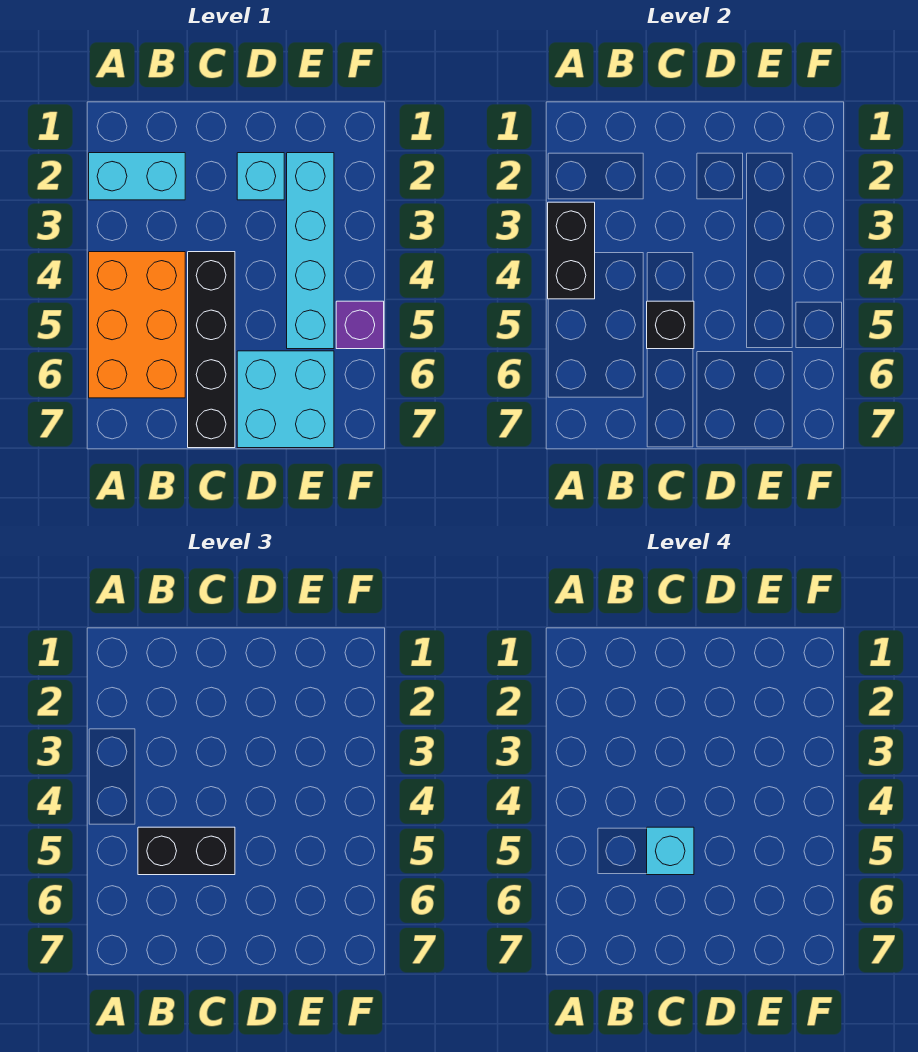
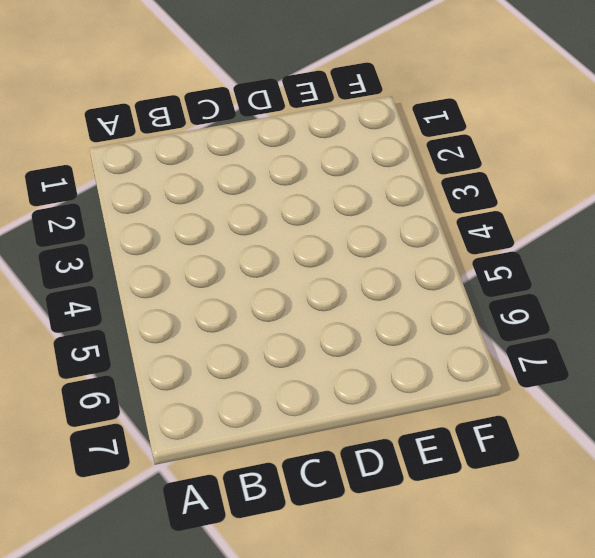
none -> cyan brick A2:B2 level 1
none -> orange brick A4:B6 level 1

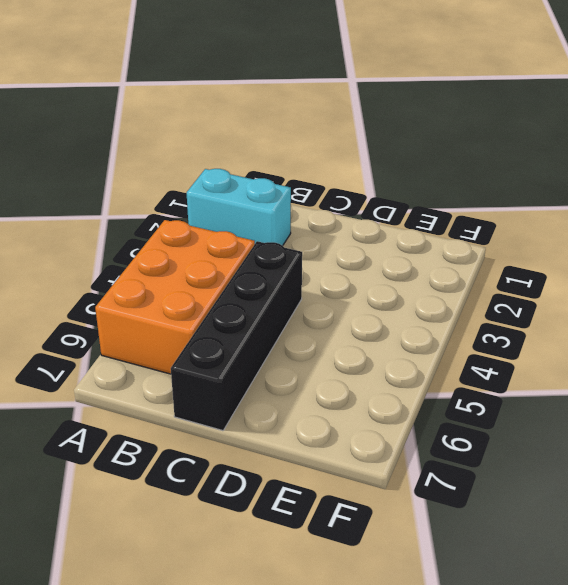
none -> cyan brick D2 level 1
none -> cyan brick D6:E7 level 1

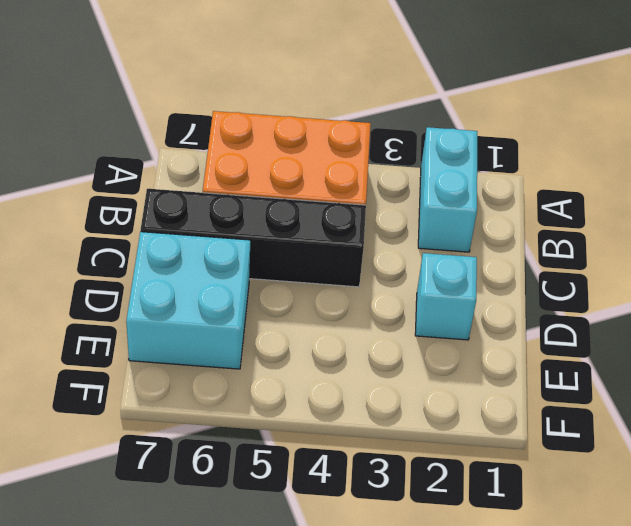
none -> cyan brick E2:E5 level 1
none -> purple brick F5 level 1

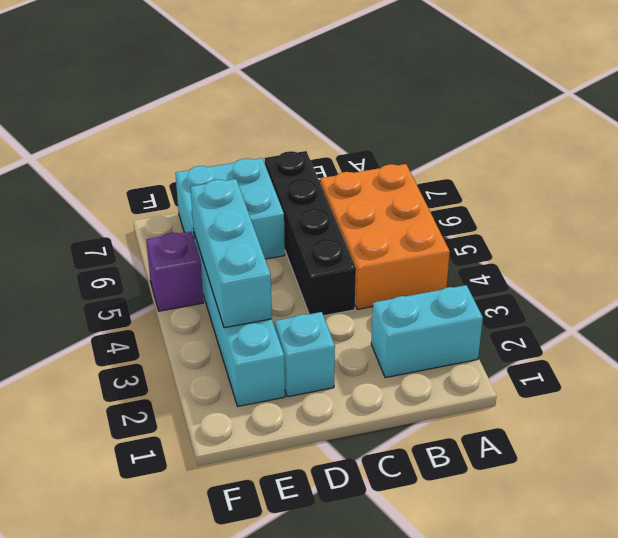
cyan brick E3:E5 level 2 -> none
none -> black brick A3:A4 level 2
none -> black brick C5 level 2

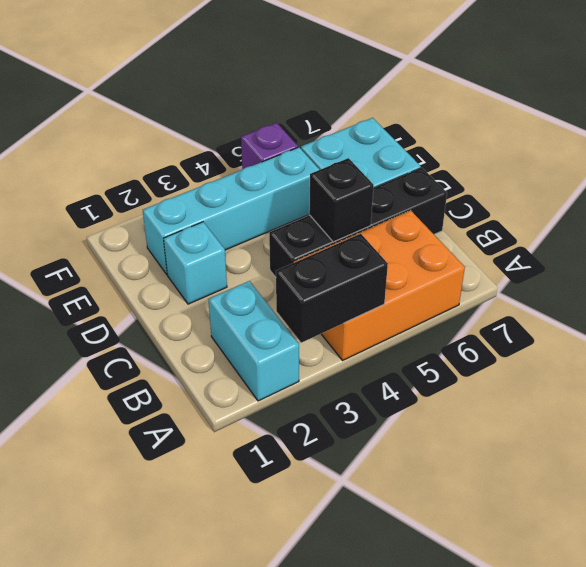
none -> black brick B5:C5 level 3
none -> cyan brick C5 level 4

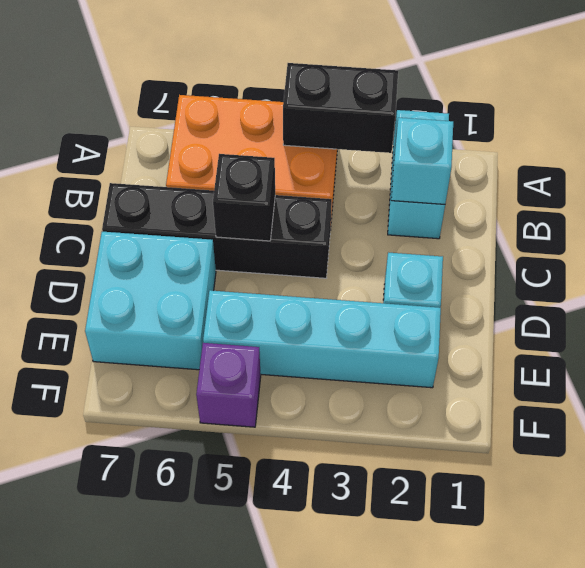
cyan brick B2 level 2 -> cyan brick C5 level 4
none -> black brick B5:C5 level 3

